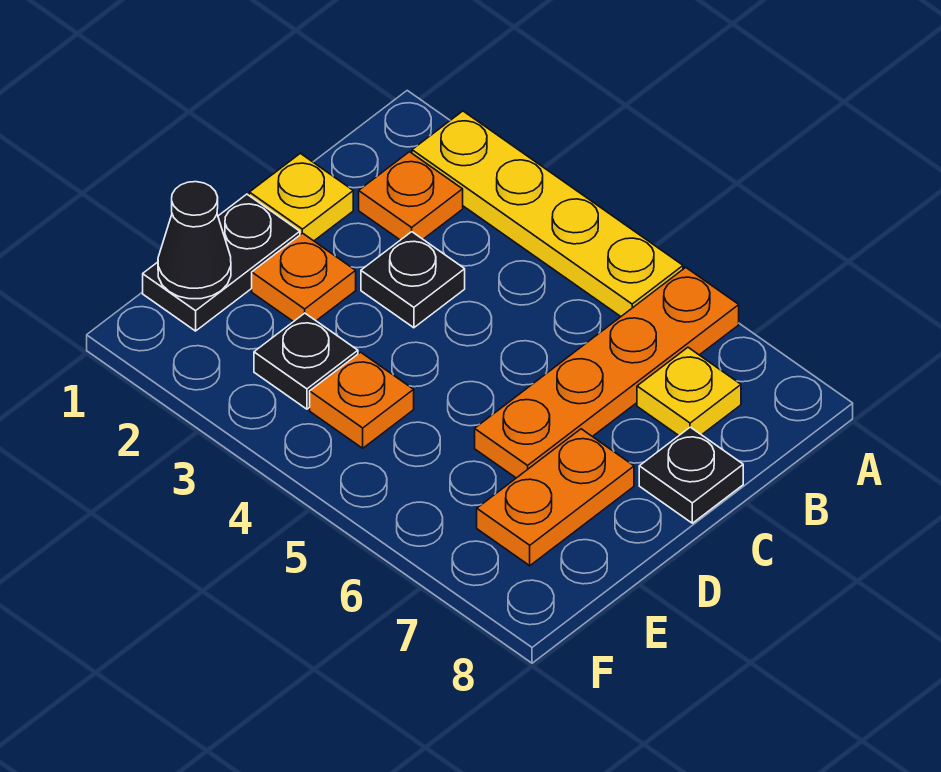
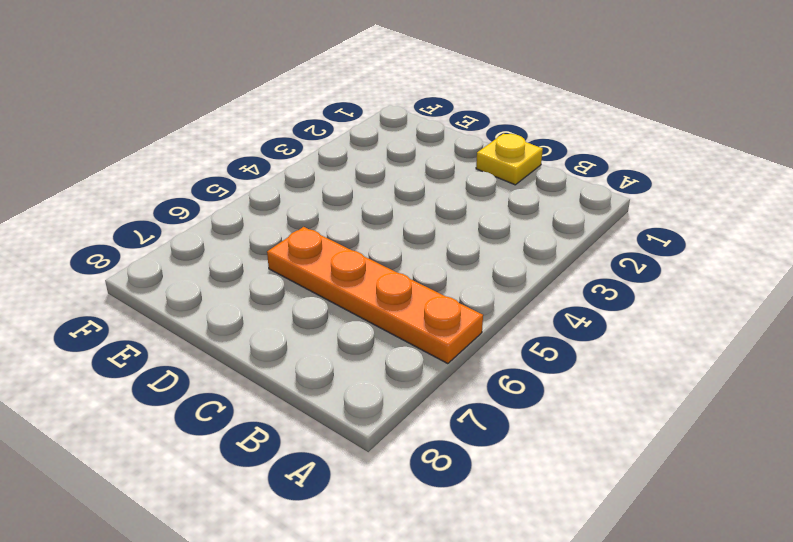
none -> yellow plate A2:A5 level 1
none -> orange plate B2 level 1
none -> yellow plate B7 level 1

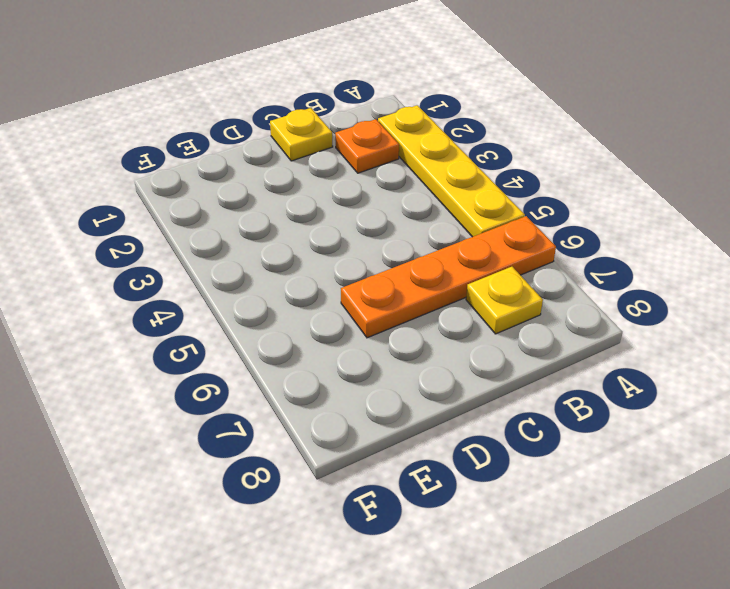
none -> black plate C3 level 1
none -> black plate C8 level 1
none -> black plate D1:E1 level 1

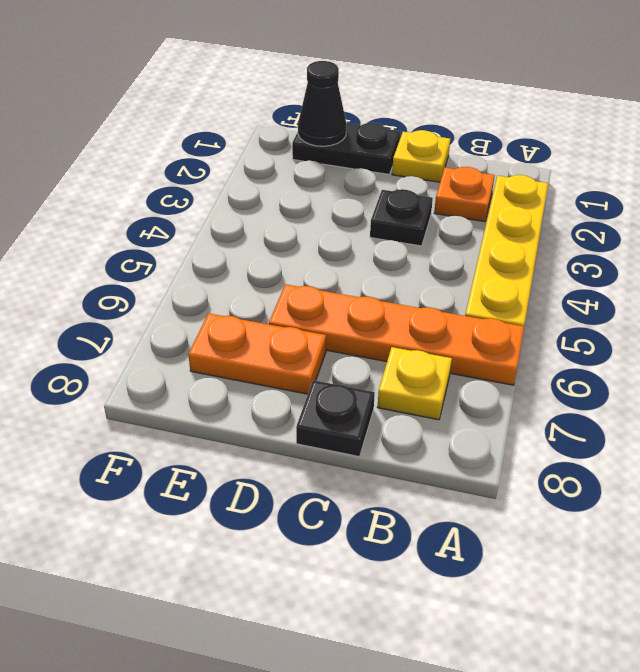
none -> orange plate D2 level 1
none -> black plate E3 level 1
none -> orange plate E4 level 1

